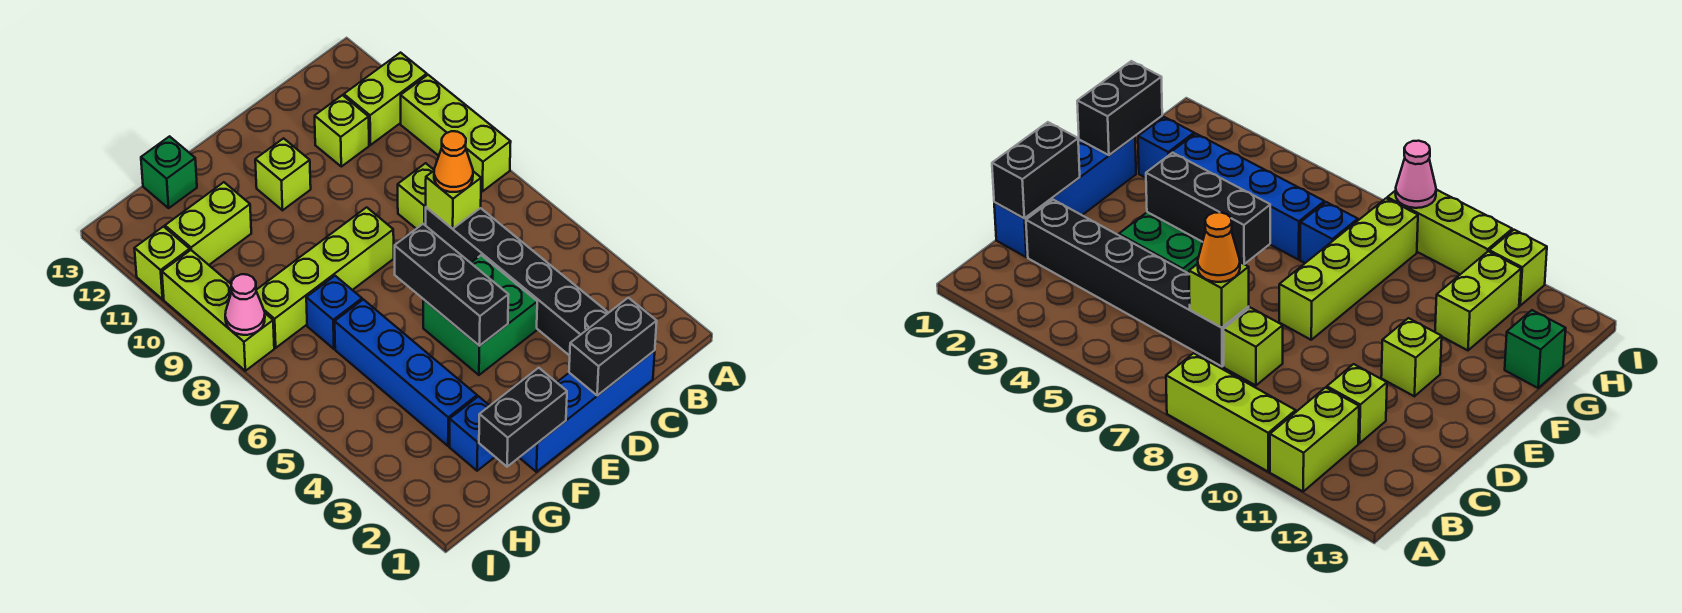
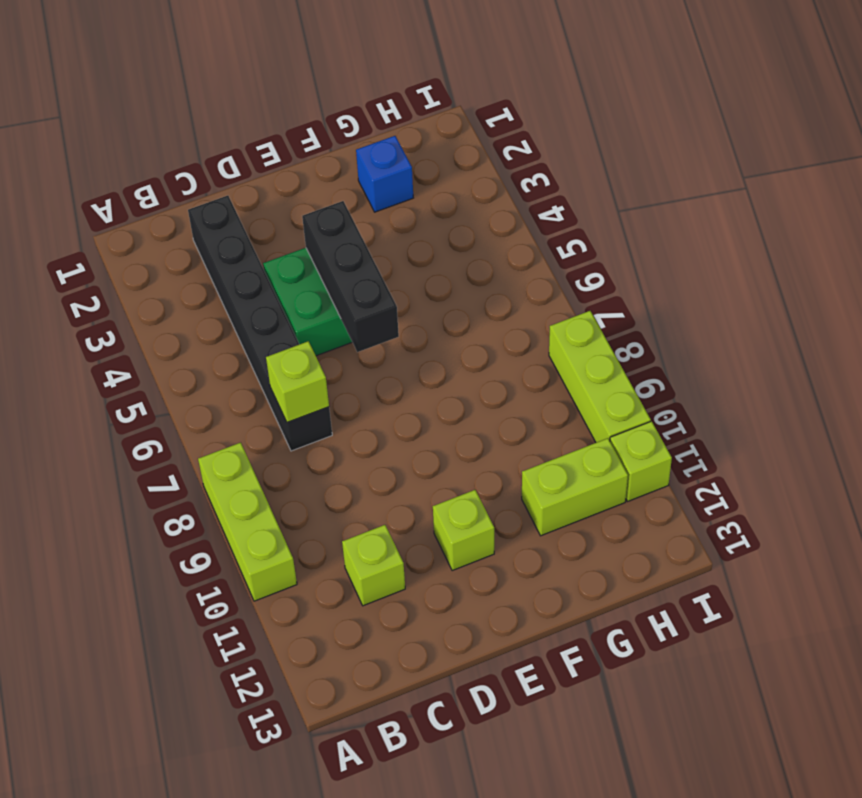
none -> lime brick A11:B11 level 1
none -> blue brick C1:F1 level 1
none -> lime brick C8 level 1

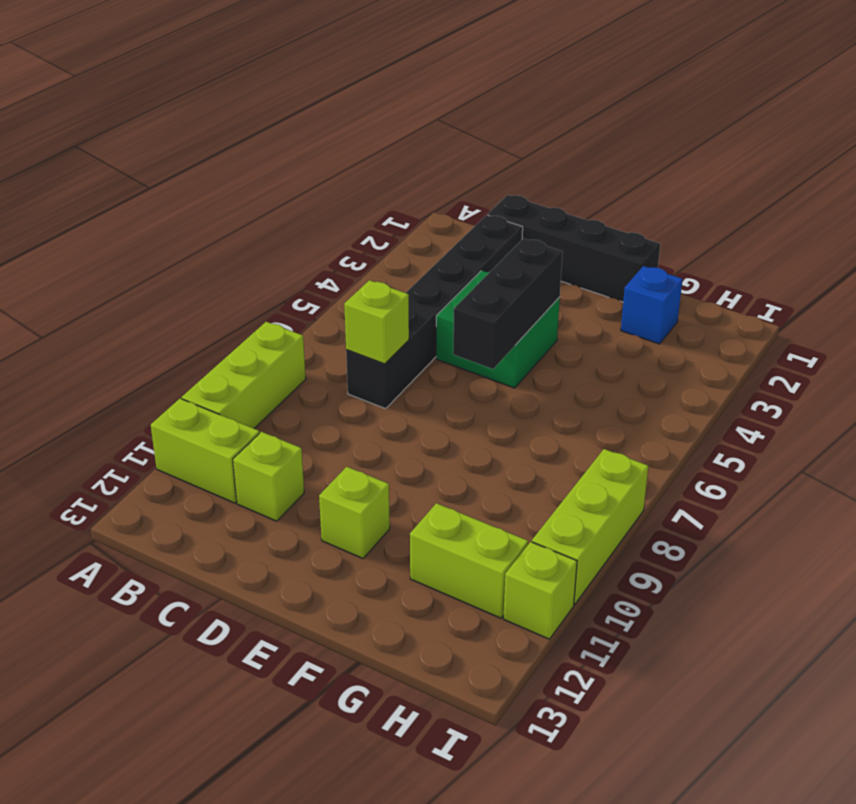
black brick C1:F1 level 1 -> blue brick C1:F1 level 1
none -> lime brick C8 level 1
none -> lime brick E8:H8 level 1
none -> blue brick G3:G6 level 1

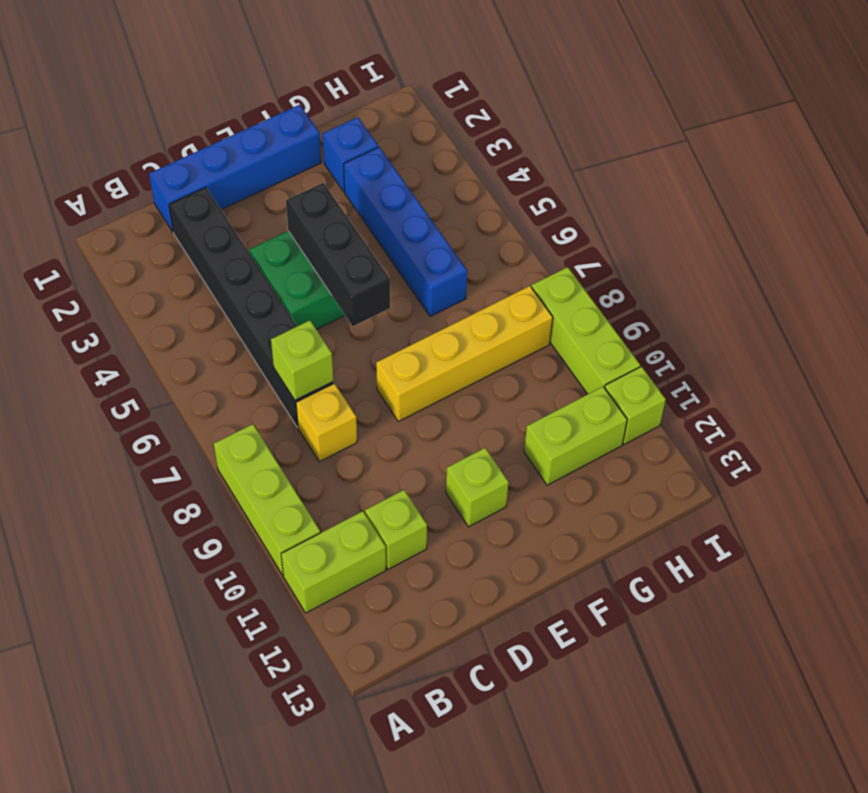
yellow brick C8 level 1 -> lime brick C8 level 1
yellow brick E8:H8 level 1 -> lime brick E8:H8 level 1
none -> blue brick G7 level 1
none -> green brick G13 level 1
none -> black brick C1:D1 level 2

